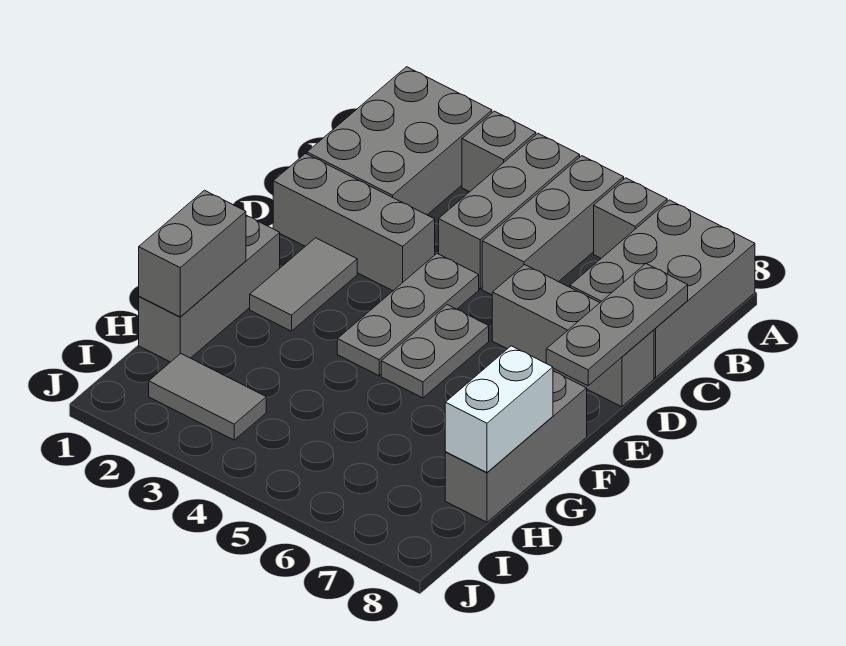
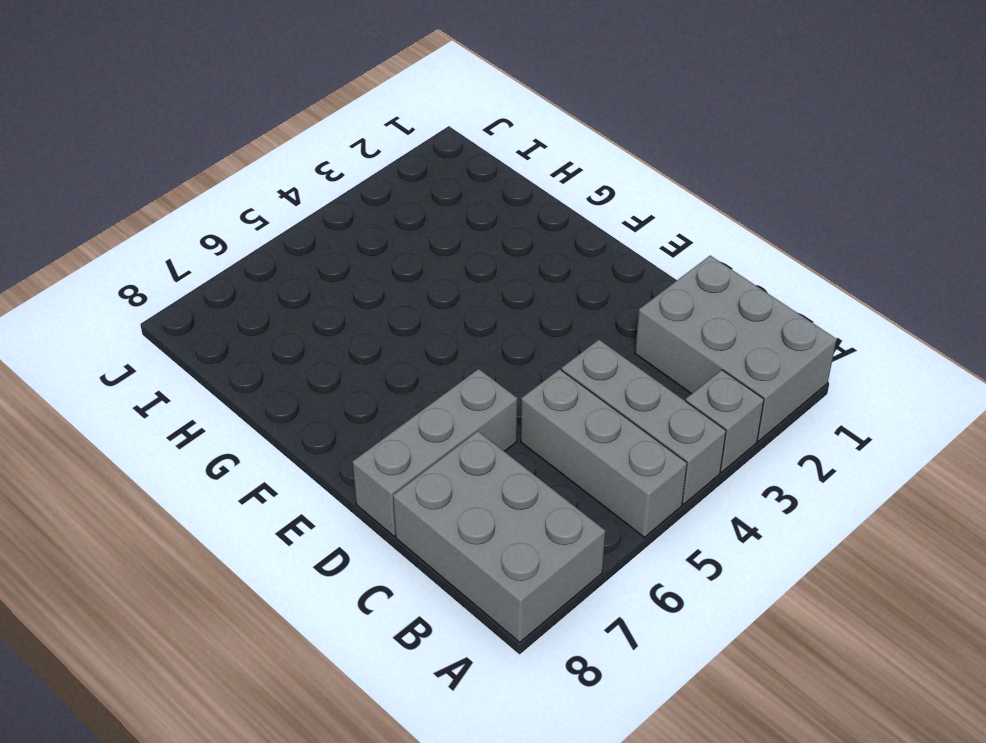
none -> grey brick A6 level 1
none -> grey brick D1:D3 level 1
none -> grey plate D4:F4 level 1

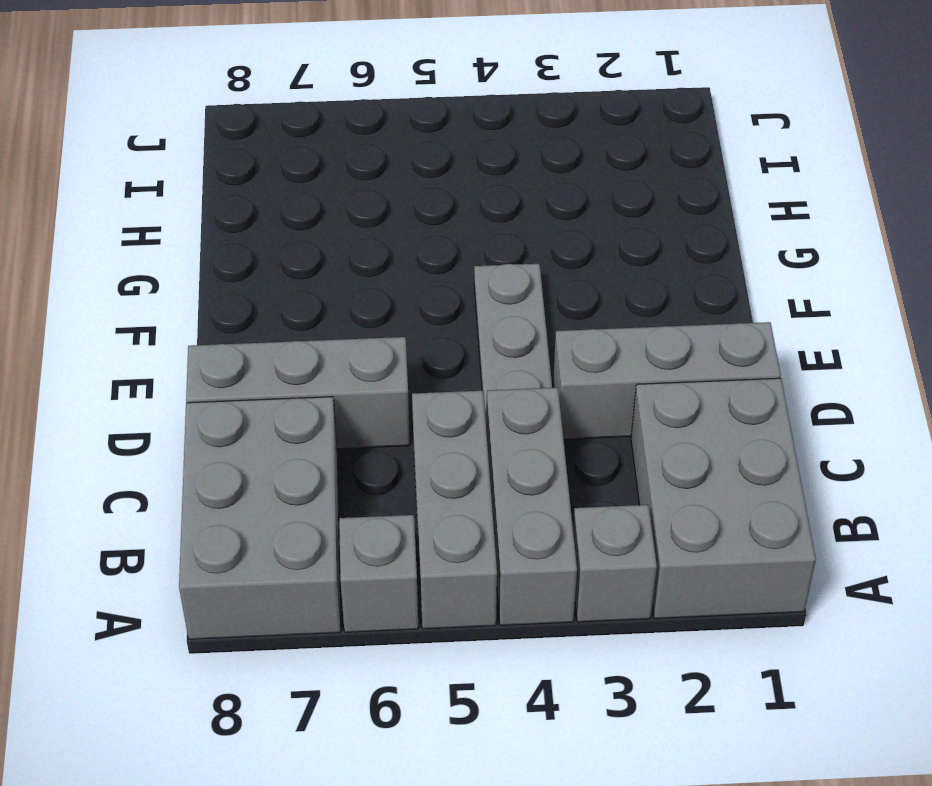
none -> grey tile E2:F2 level 1
none -> grey plate E5:F5 level 1
none -> grey brick F1:H1 level 1

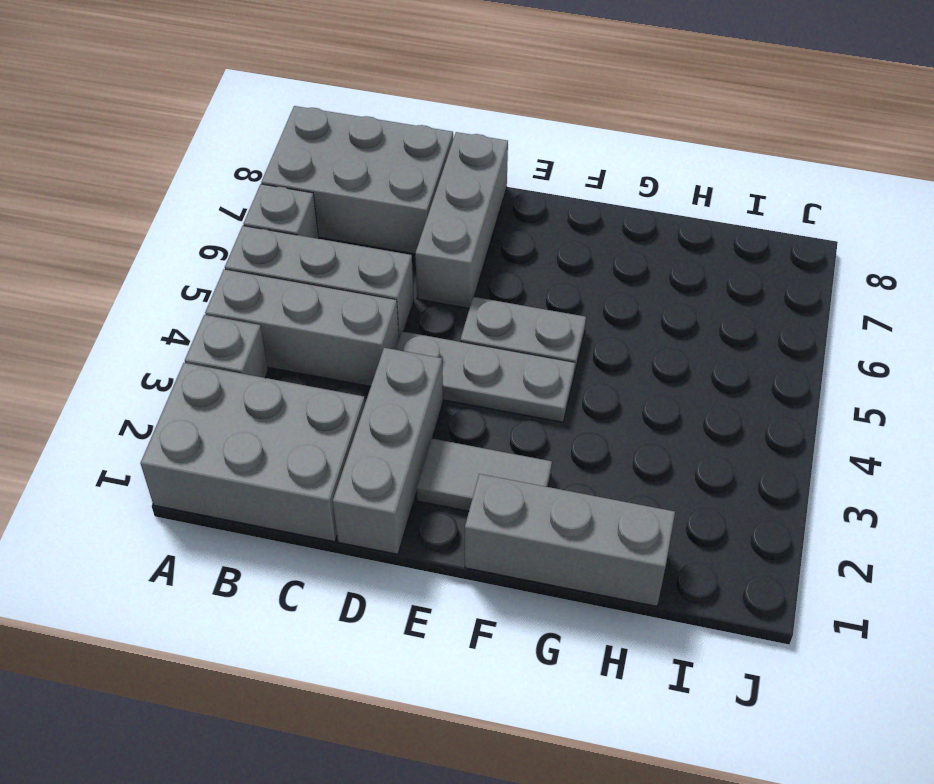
none -> grey brick F8:H8 level 1
none -> grey tile I2:I3 level 1
none -> grey plate C8:E8 level 2

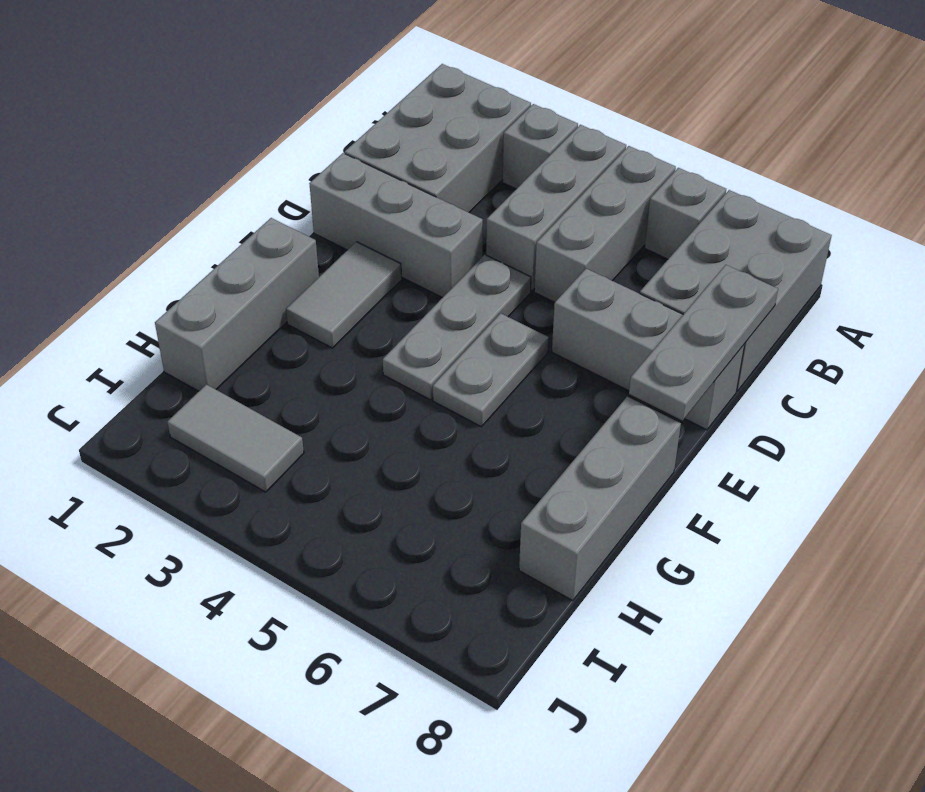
none -> grey brick G1:H1 level 2
none -> white brick G8:H8 level 2

